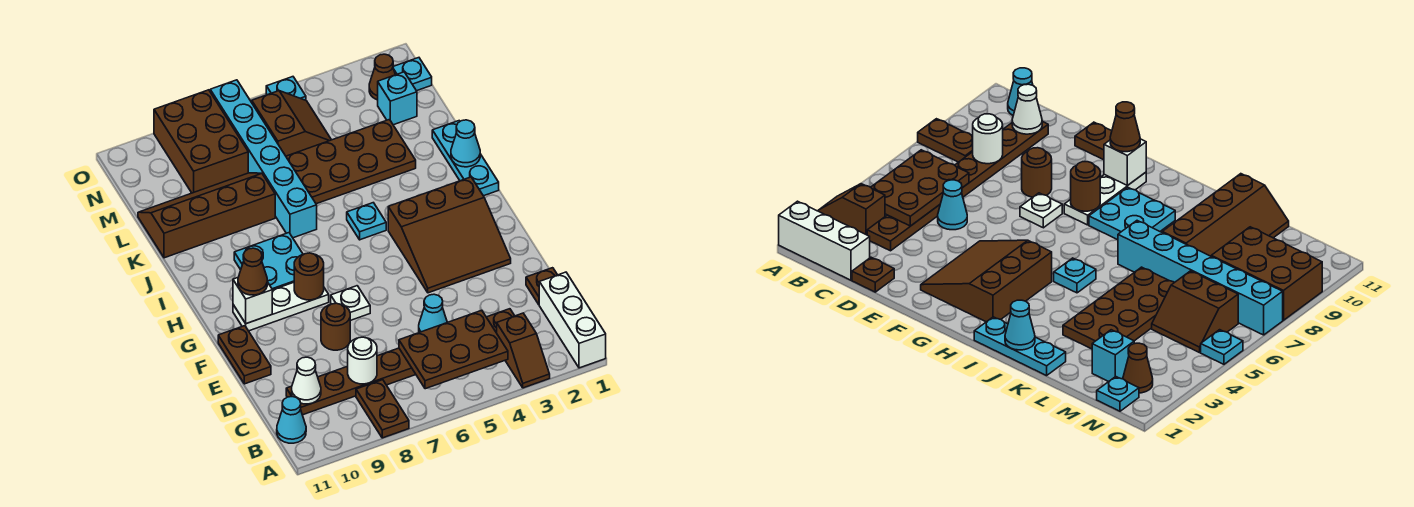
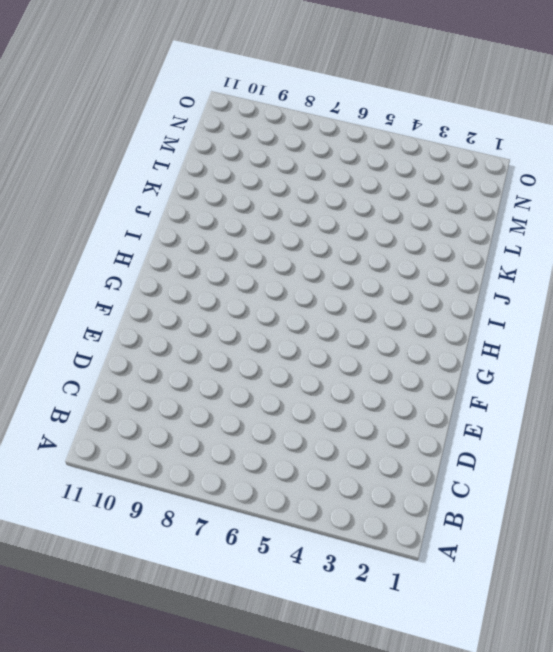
none -> white brick A1:C1 level 1
none -> brown slope A3:B3 level 1 top B
none -> brown plate A8:B8 level 1
none -> cyan cone B11 level 1

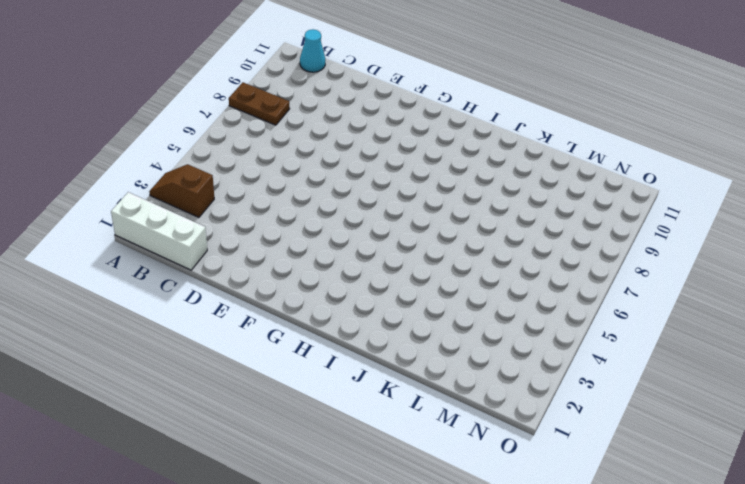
none -> brown plate C3:C10 level 1
none -> brown plate D1 level 1
none -> cyan cone D5 level 1
none -> brown round brick E8 level 1

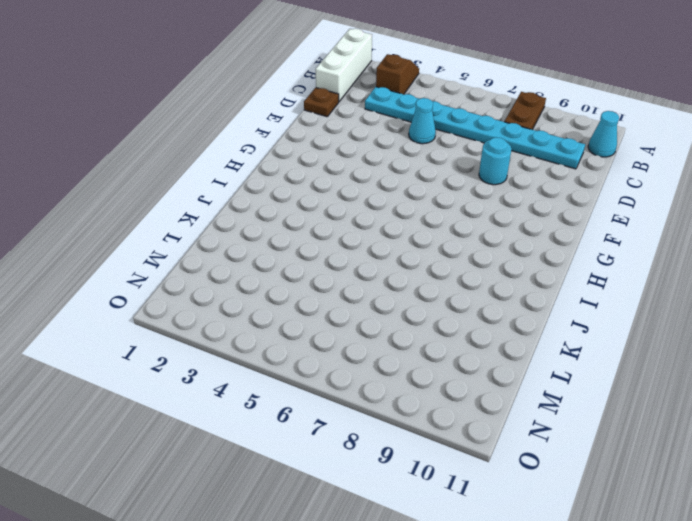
cyan plate C3:C10 level 1 -> brown plate C3:C10 level 1
cyan round brick E8 level 1 -> brown round brick E8 level 1
none -> brown plate E11:F11 level 1
none -> brown slope F2:H4 level 1 top H
none -> white plate F7 level 1
none -> white plate G8:G10 level 1

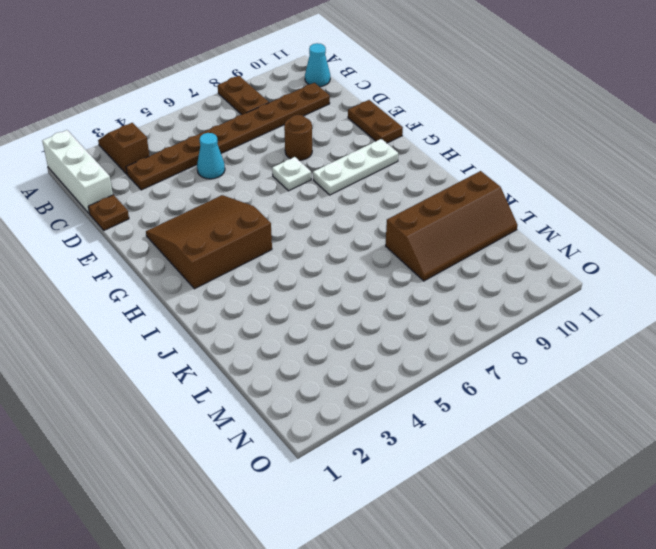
none -> cyan plate H8:I9 level 1
none -> cyan plate I1:K1 level 1
none -> cyan plate I5 level 1
none -> cyan brick J7:O7 level 1

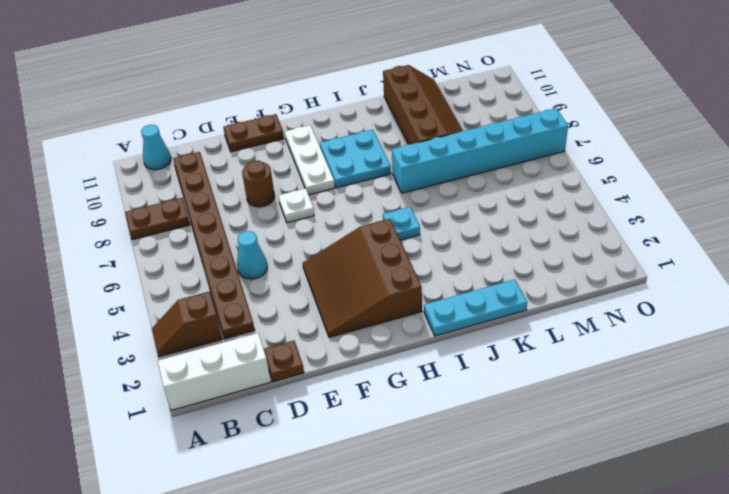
none -> brown plate K3:L6 level 1
none -> cyan brick M2 level 1
none -> brown slope M5:N6 level 1 top 6
none -> brown brick M8:O9 level 1

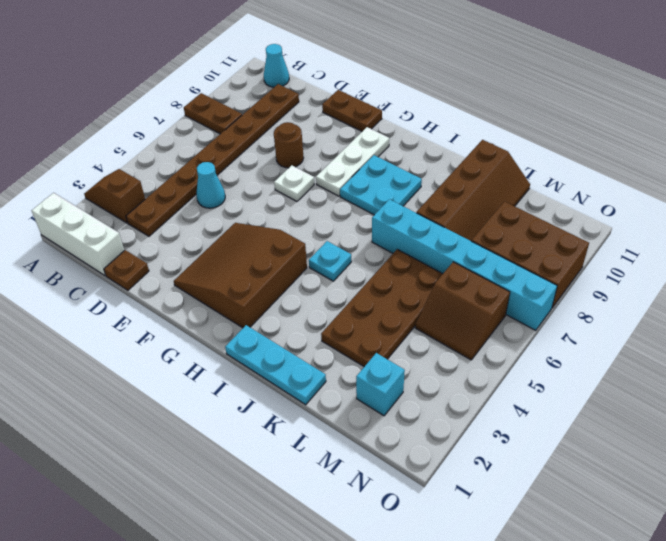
none -> cyan plate N1 level 1
none -> brown cone N2 level 1
none -> cyan plate O5 level 1
none -> brown plate B4:C6 level 2

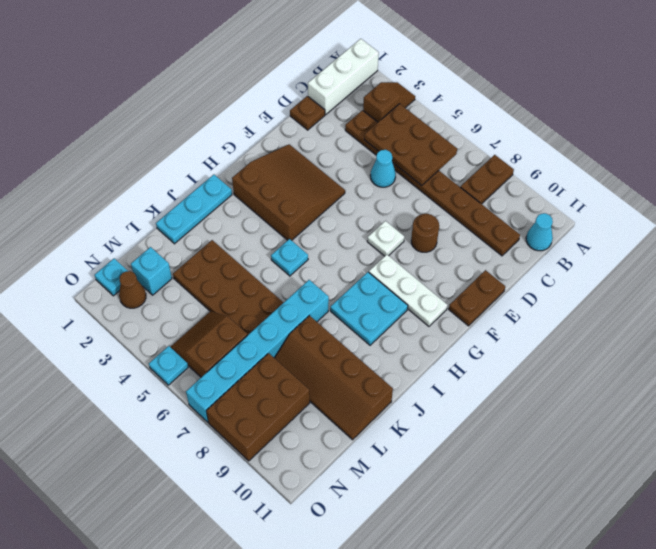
none -> white round brick C8 level 2
none -> white cone C10 level 2
none -> brown round brick G8 level 2
none -> white brick G10 level 2

